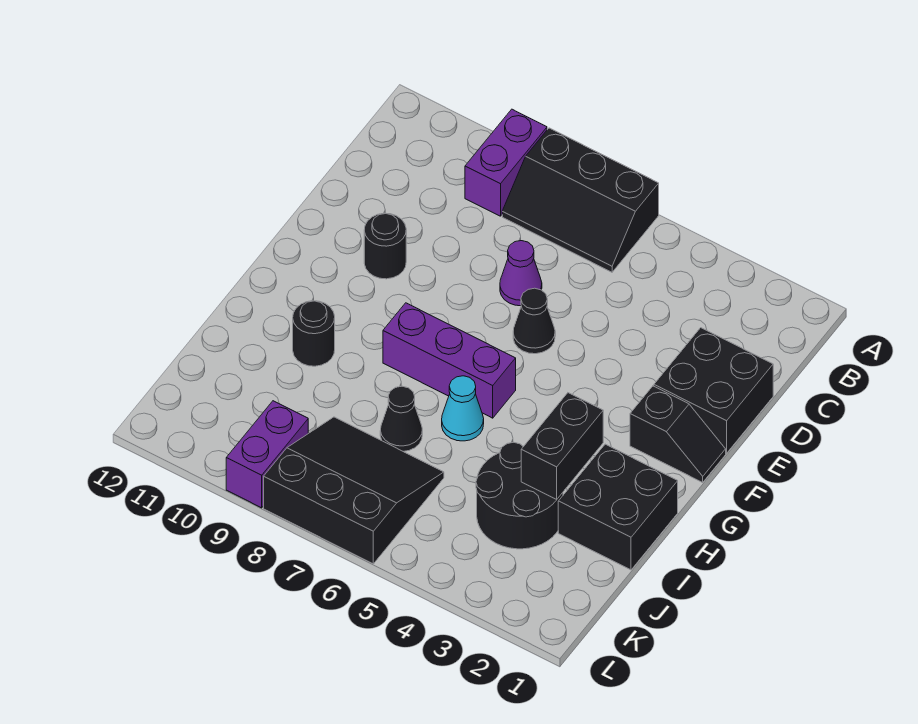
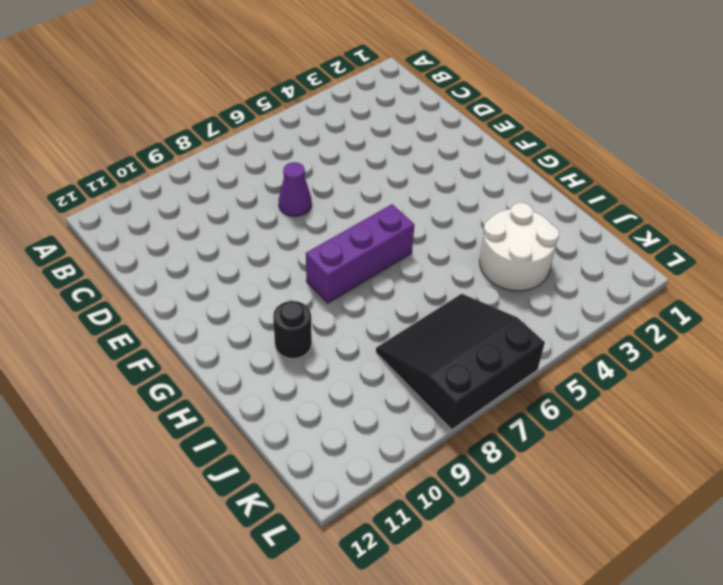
white round brick I3:J4 level 1 -> black round brick I3:J4 level 1
none -> black slope A6:B8 level 1 top A
none -> purple brick A9:B9 level 1
none -> black brick D1:E2 level 1

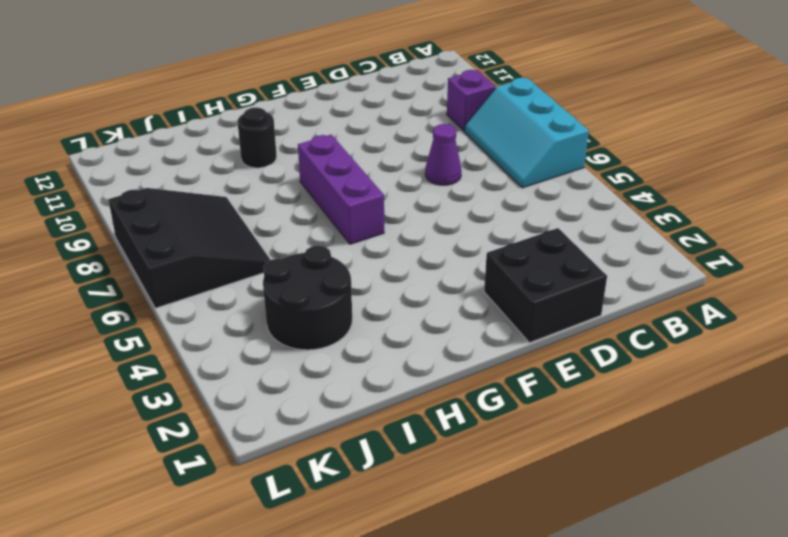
cyan slope A6:B8 level 1 top A -> black slope A6:B8 level 1 top A
purple brick B9 level 1 -> purple brick A9:B9 level 1
none -> black cone E6 level 1
none -> black round brick E10 level 1
none -> black slope F1:F2 level 1 top 2

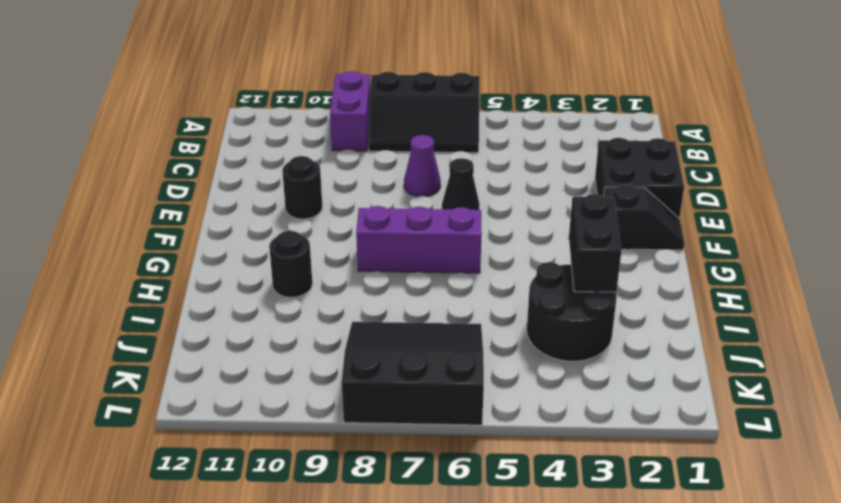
none -> black brick H1:I2 level 1
none -> cyan cone H6 level 1
none -> black cone I7 level 1

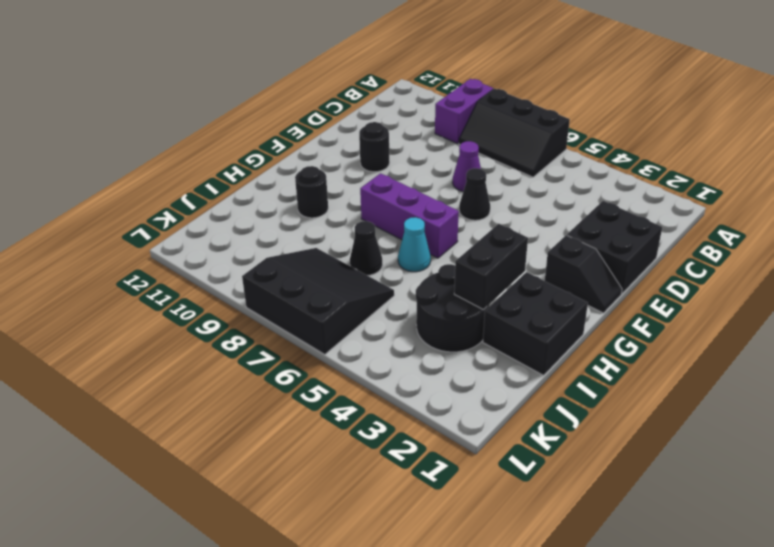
none -> purple brick K9:L9 level 1

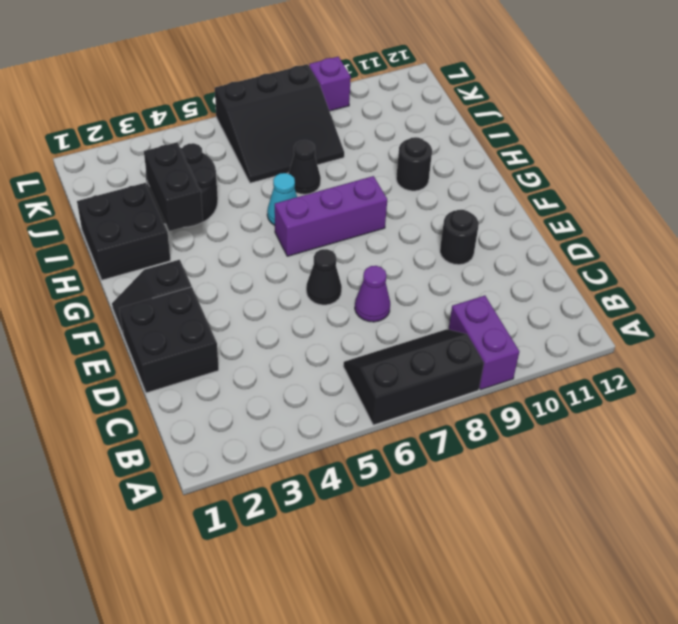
purple brick L9 level 1 -> purple brick K9:L9 level 1

